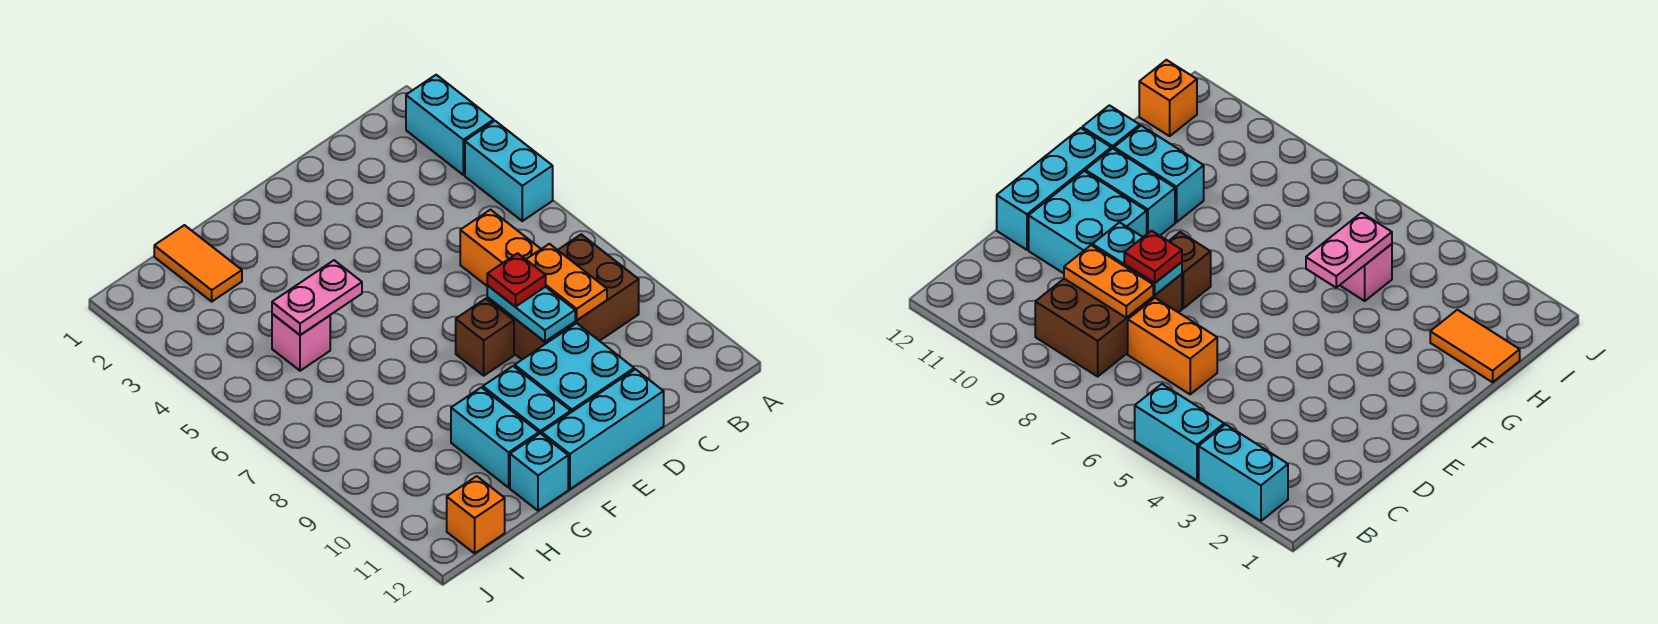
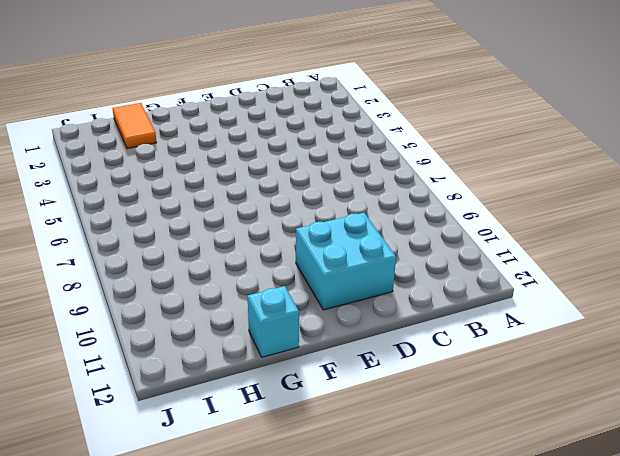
none -> cyan brick A2:A3 level 1
none -> cyan brick A4:A5 level 1
none -> brown brick B8:D9 level 1

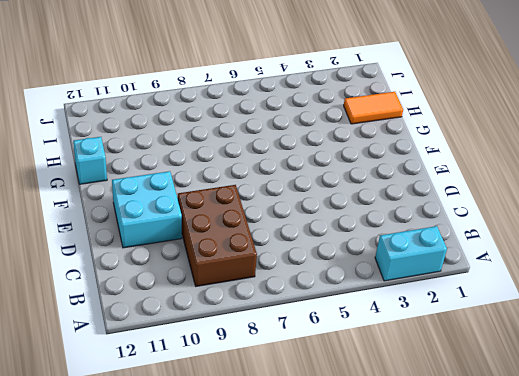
none -> cyan brick A4:A5 level 1
none -> orange brick C6:C7 level 1
none -> cyan brick D12:F12 level 1

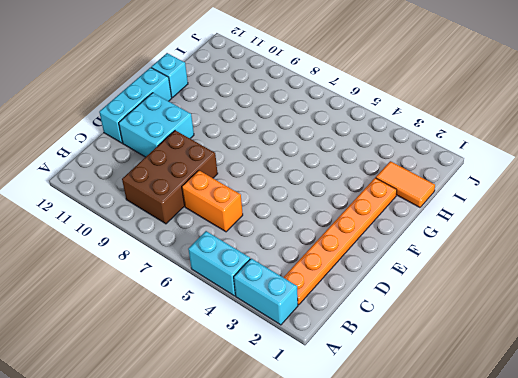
orange plate B2:G2 level 1 -> none
none -> brown brick E8 level 1
none -> cyan brick F10:F11 level 1
none -> cyan brick G10:G11 level 1

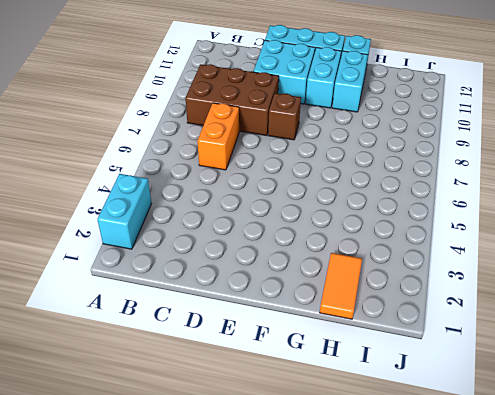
none -> cyan brick A4:A5 level 1
none -> pink brick H5 level 1
none -> orange brick I12 level 1

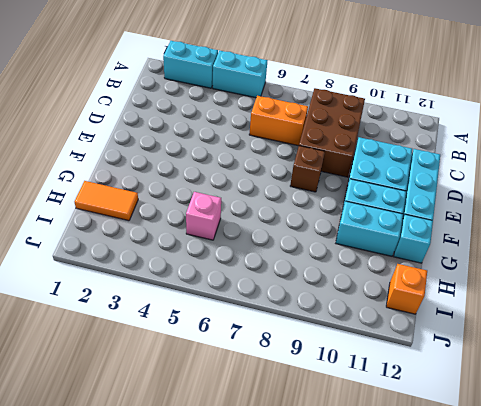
none -> orange plate C8:C9 level 2
none -> cyan plate D8:D9 level 2
none -> pink plate G5:H5 level 2

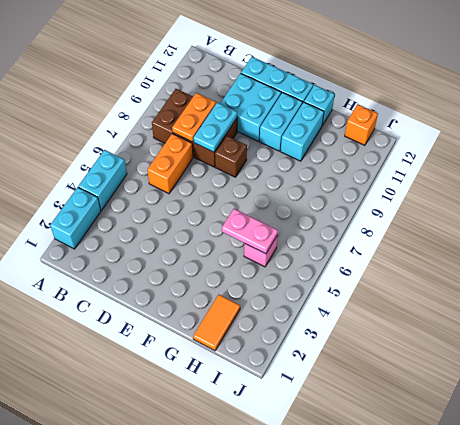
none -> red plate D8 level 3

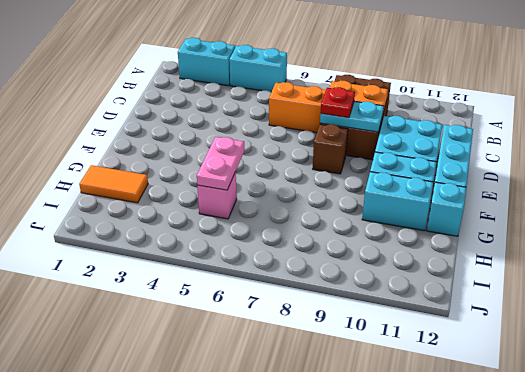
none -> orange brick I12 level 1

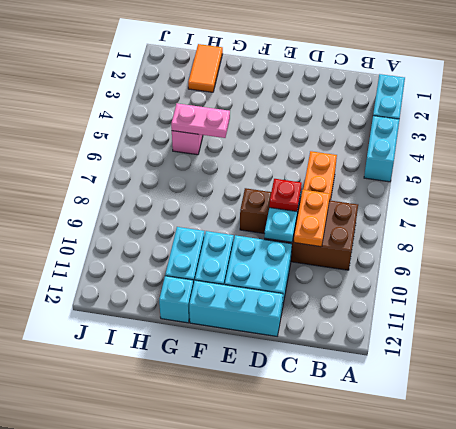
none -> orange brick I12 level 1

